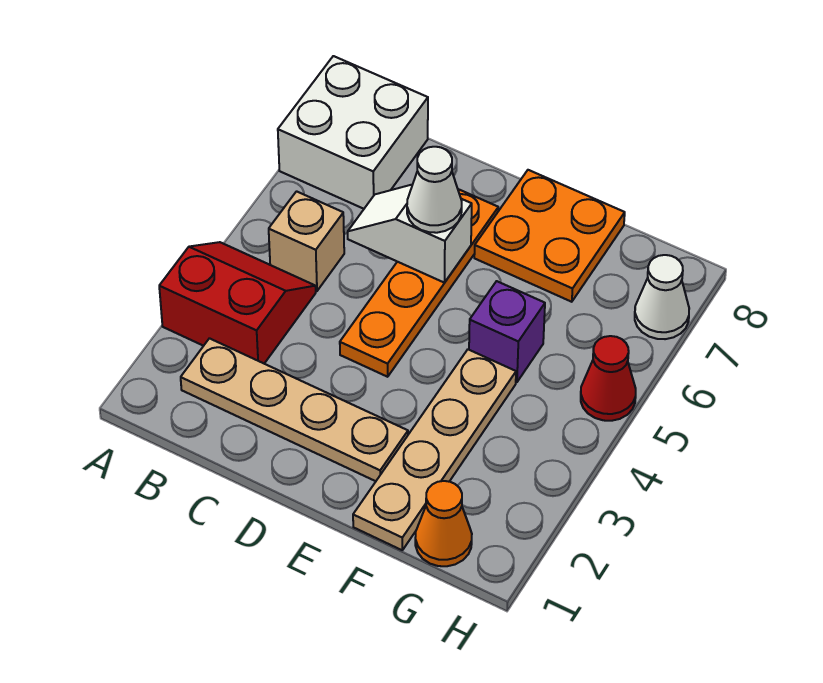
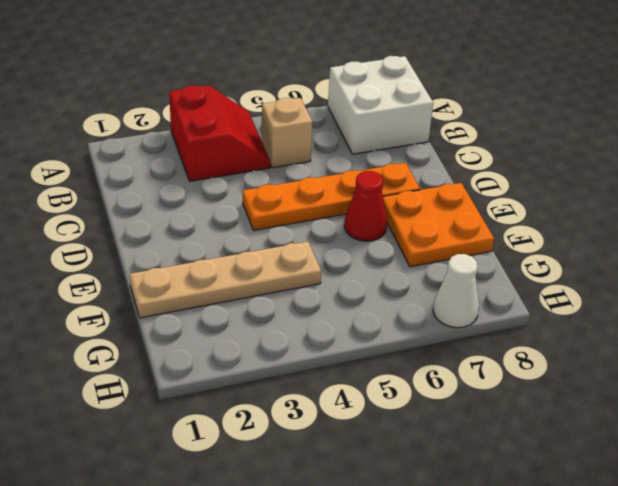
red cone E6 level 1 -> red cone H5 level 1
none -> tan plate B2:E2 level 1
none -> purple brick F5 level 1
none -> orange cone G1 level 1

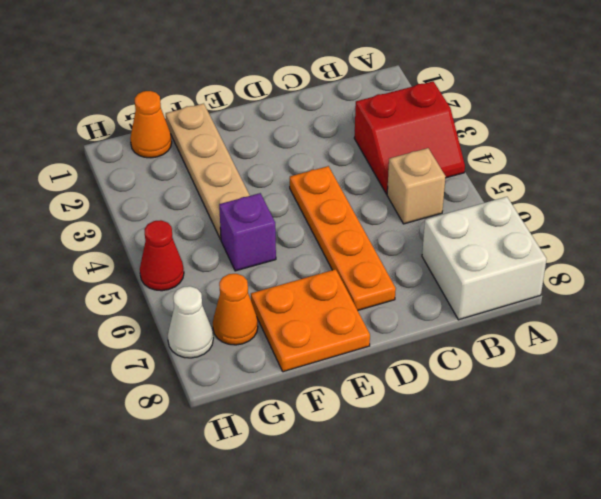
orange cone G7 level 1 -> none
none -> tan plate B2:E2 level 1
none -> white slope C6:D6 level 2 top D
none -> white cone D6 level 3

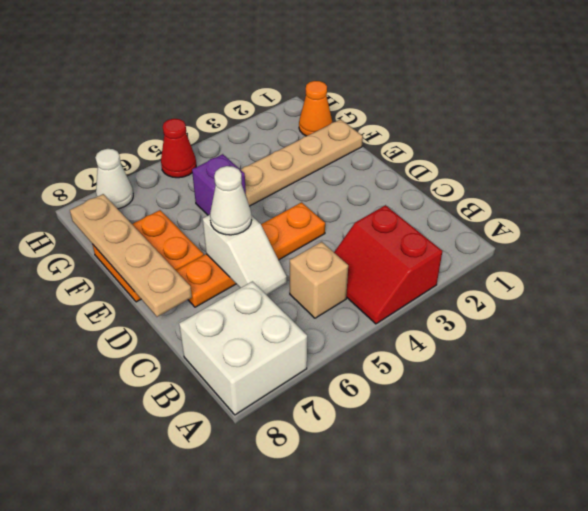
tan plate D8:G8 level 2 -> tan plate B2:E2 level 1

